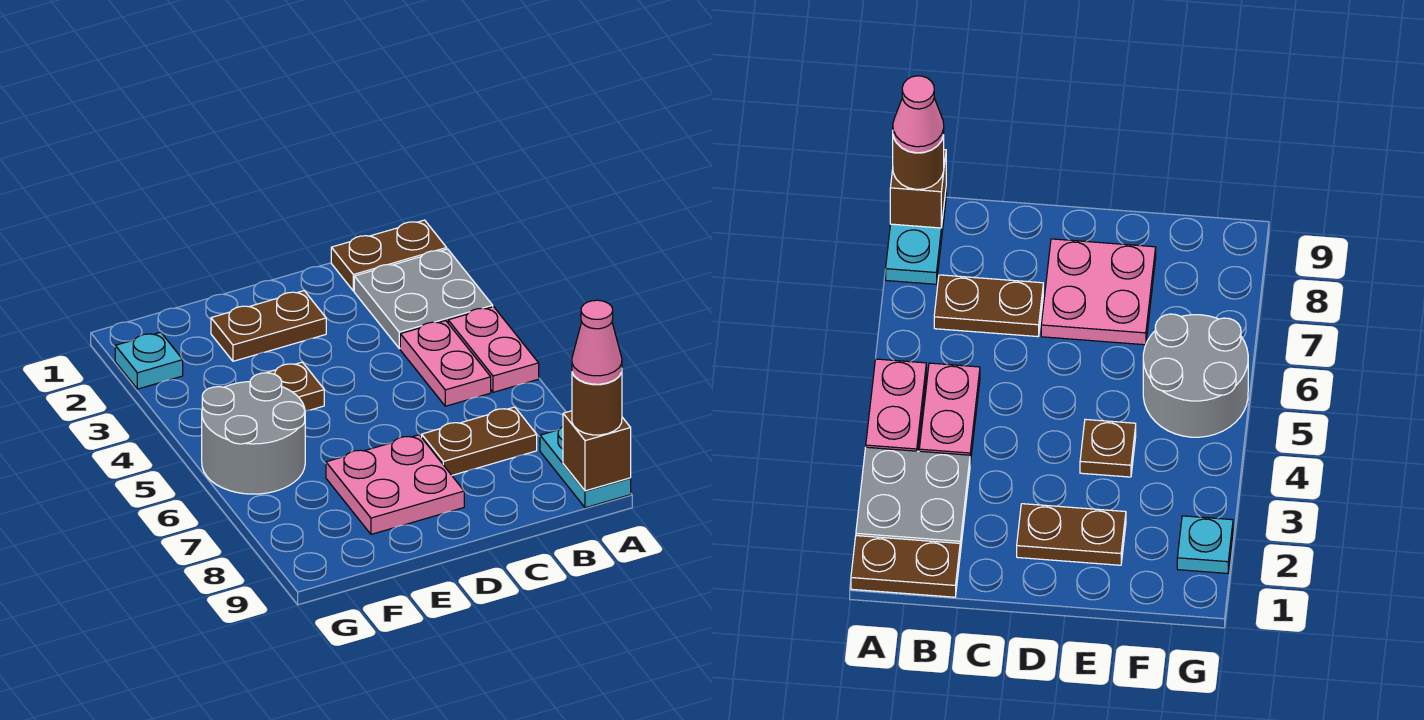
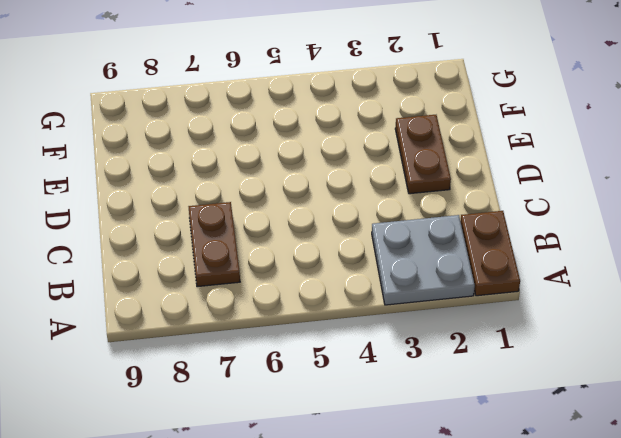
none -> pink plate A4:A5 level 1
none -> cyan plate A8:A9 level 1
none -> pink plate B4:B5 level 1

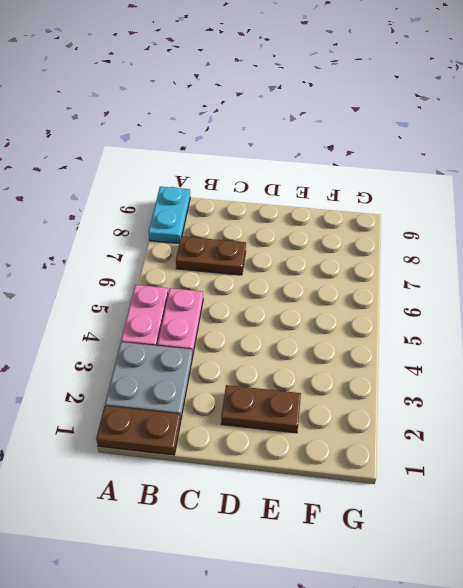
none -> pink plate D7:E8 level 1
none -> brown plate E4 level 1
none -> grey round brick F5:G6 level 1

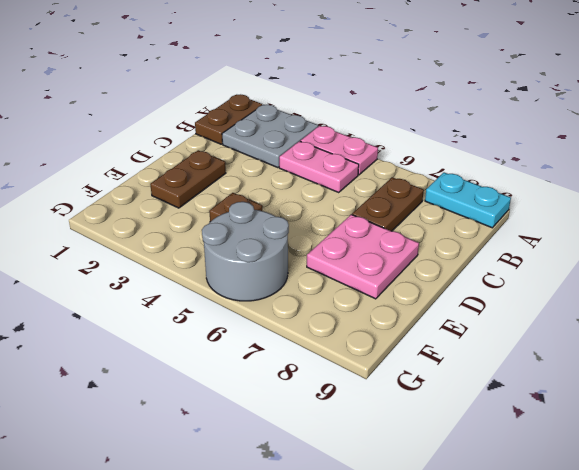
none -> cyan plate G2 level 1
none -> brown brick A9 level 2
none -> brown round brick A9 level 3

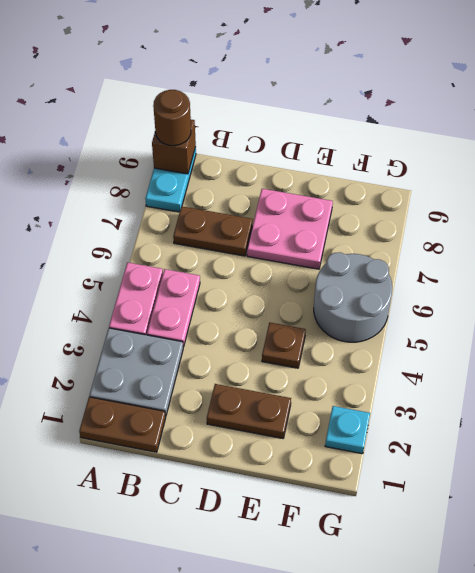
none -> pink cone A9 level 4

